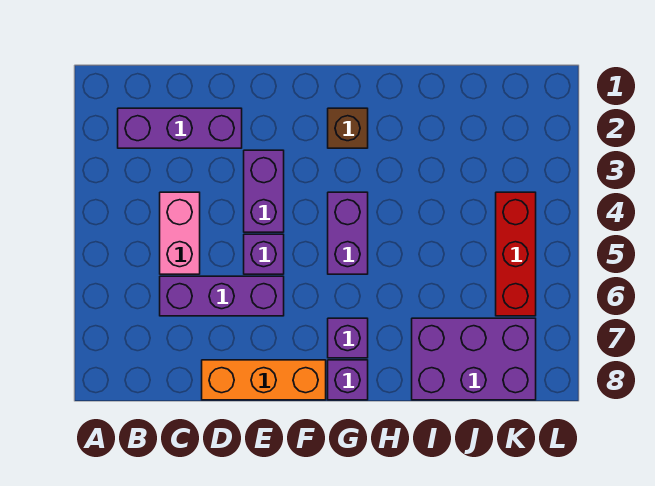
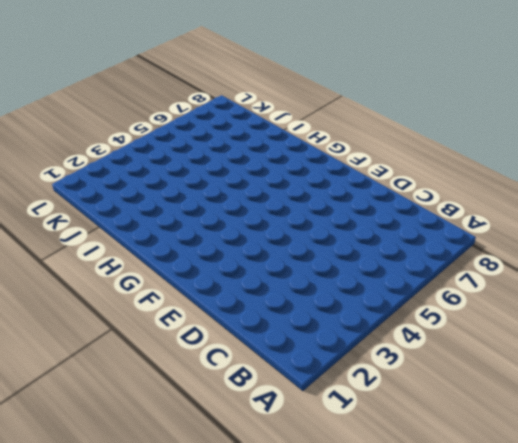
none -> purple brick B2:D2 level 1
none -> pink brick C4:C5 level 1
none -> purple brick C6:E6 level 1

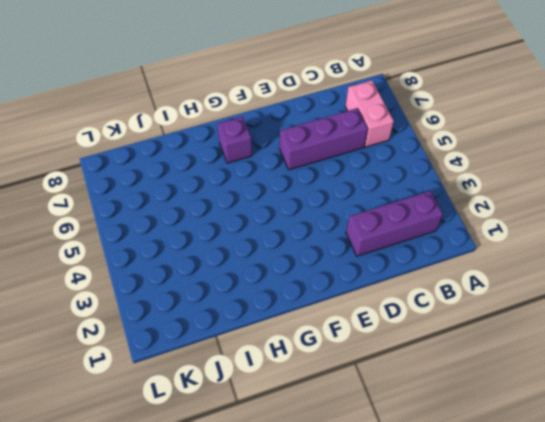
pink brick B6:B7 level 1 -> pink brick C4:C5 level 1
none -> orange brick D8:F8 level 1
none -> purple brick E3:E4 level 1
none -> purple brick E5 level 1

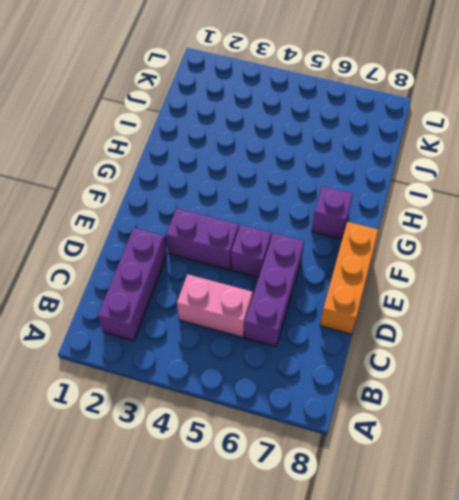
none -> brown brick G2 level 1
none -> purple brick G4:G5 level 1
none -> purple brick G8 level 1

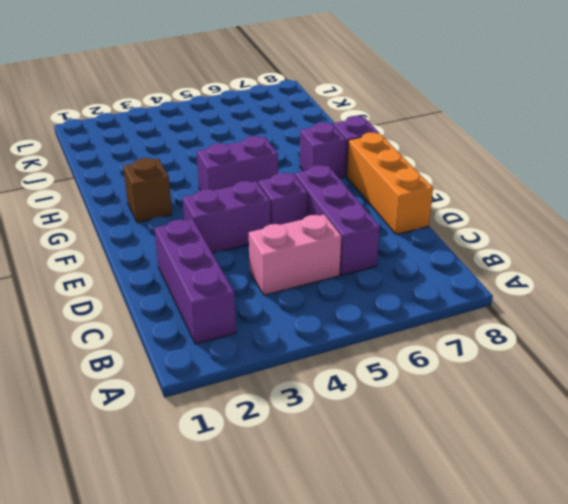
none -> purple brick I7:K8 level 1
none -> red brick K4:K6 level 1

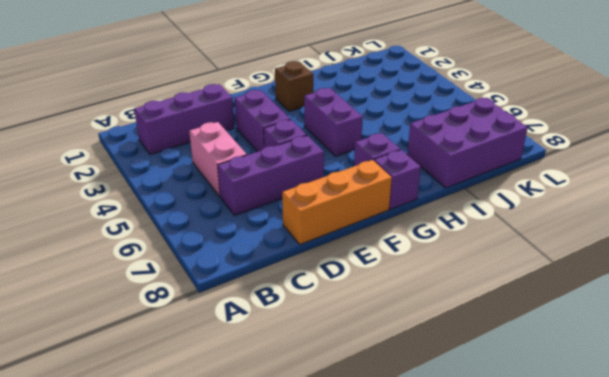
none -> red brick K4:K6 level 1

